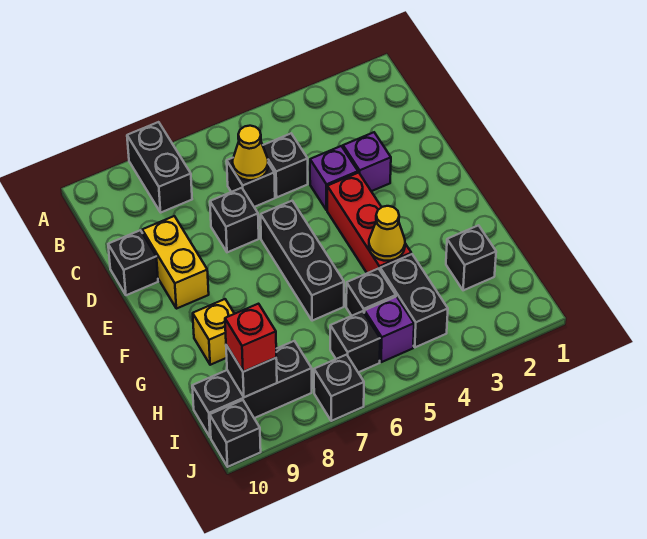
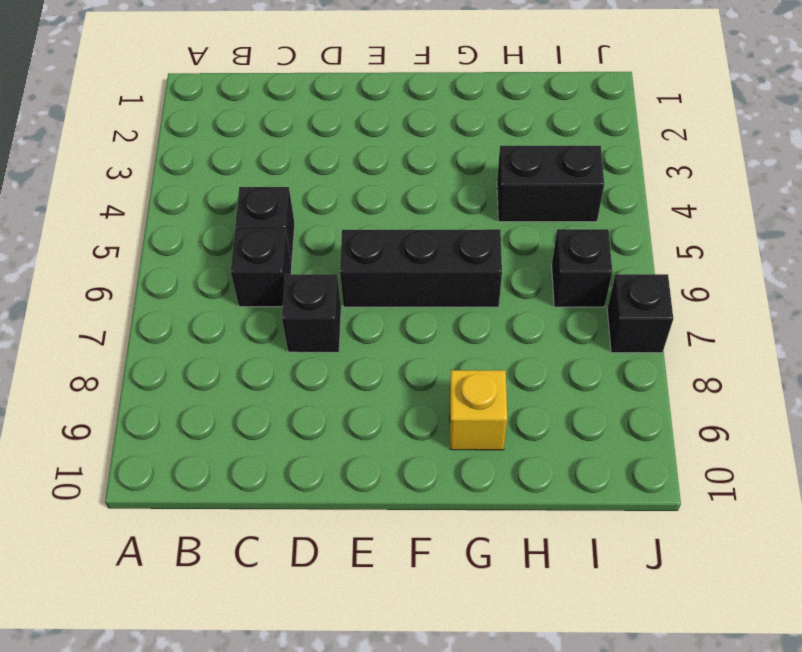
none -> black brick A8:B8 level 1
none -> purple brick D3 level 1
none -> purple brick D4 level 1

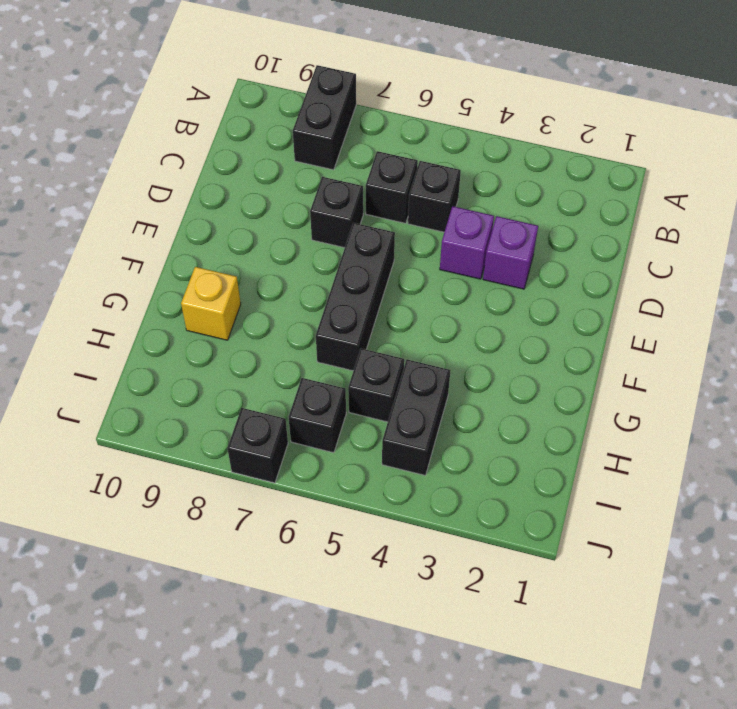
none -> yellow brick D9:E9 level 1
none -> black brick D10 level 1
none -> red brick E4:G4 level 1

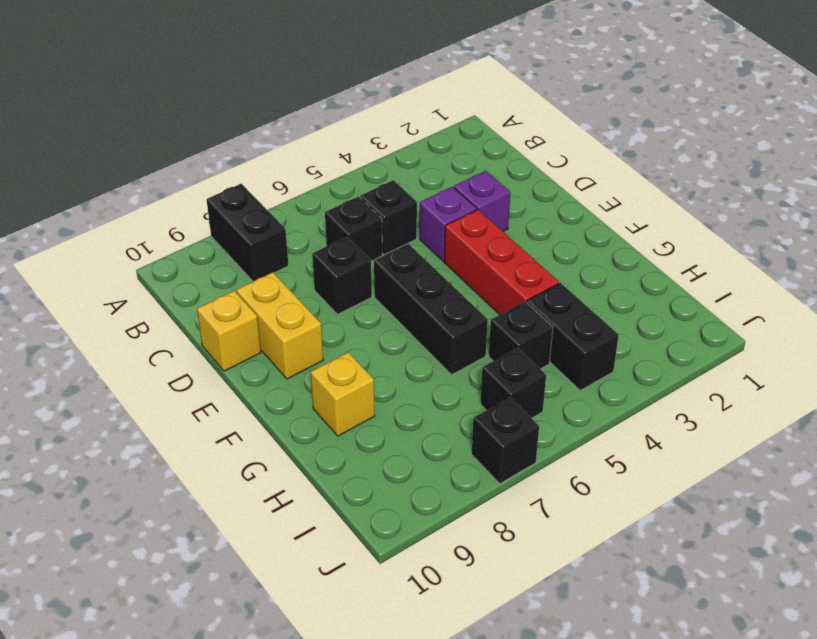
yellow brick D10 level 1 -> black brick D10 level 1
none -> black brick H2 level 1
none -> purple brick I5 level 1
none -> black brick I8:I10 level 1

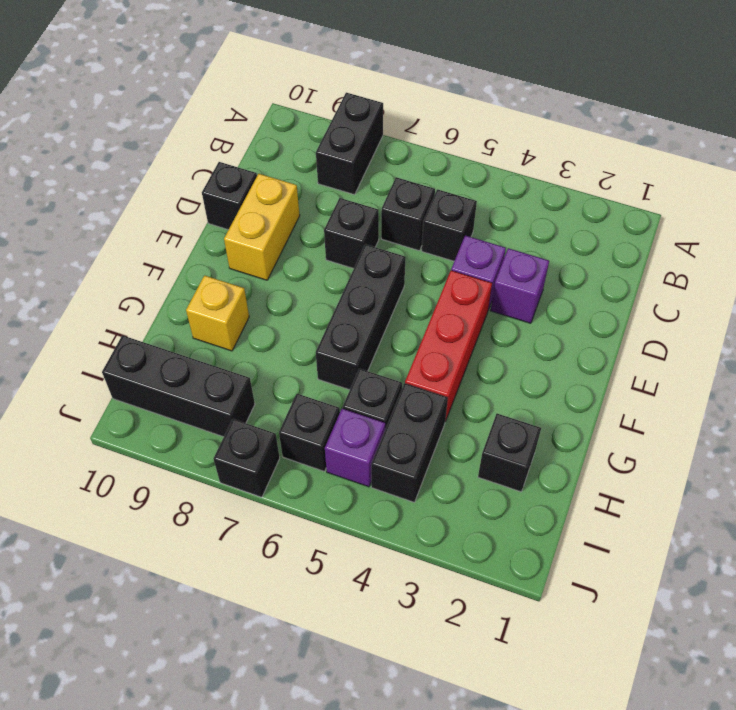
none -> black brick J10 level 1
none -> yellow cone C6 level 2
none -> yellow cone G4 level 2

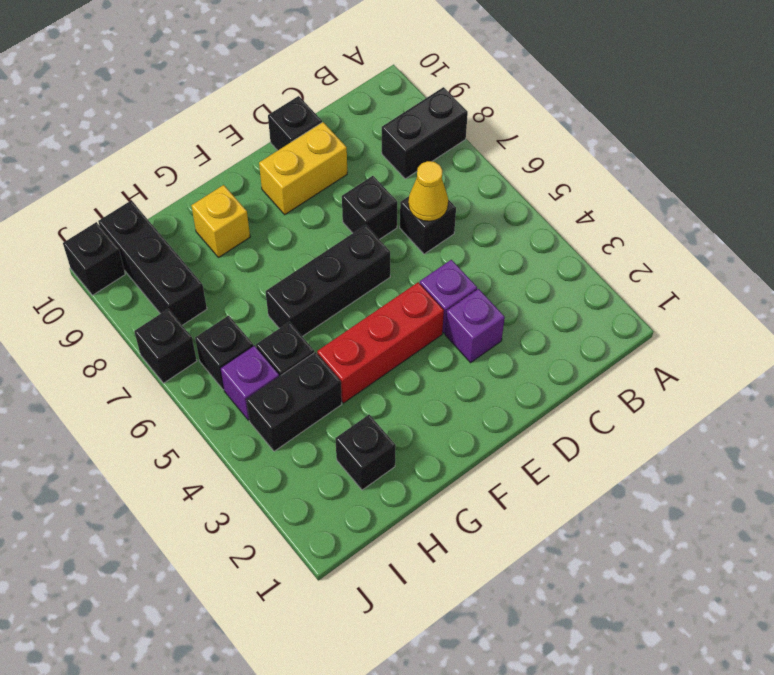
none -> black brick C5 level 1
none -> yellow cone G4 level 2
none -> black brick I9 level 2

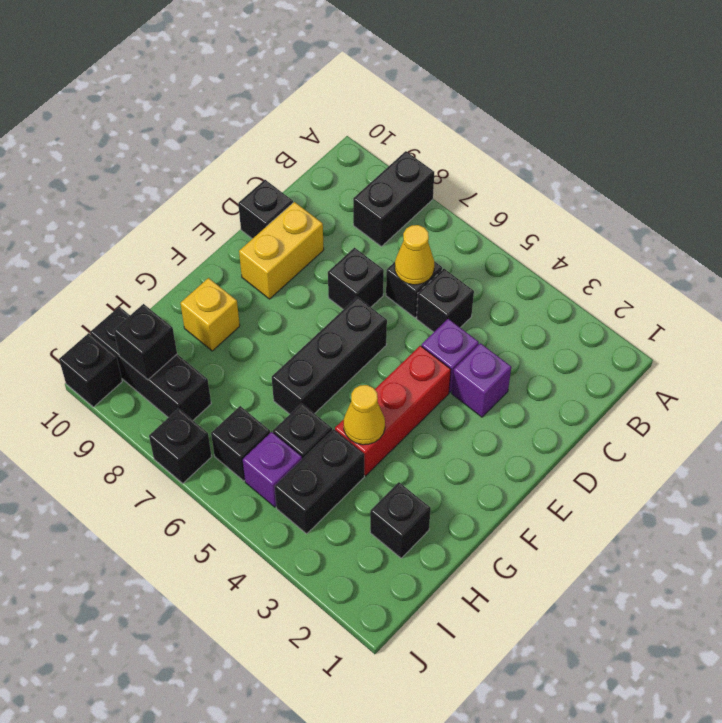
none -> red brick I9 level 3

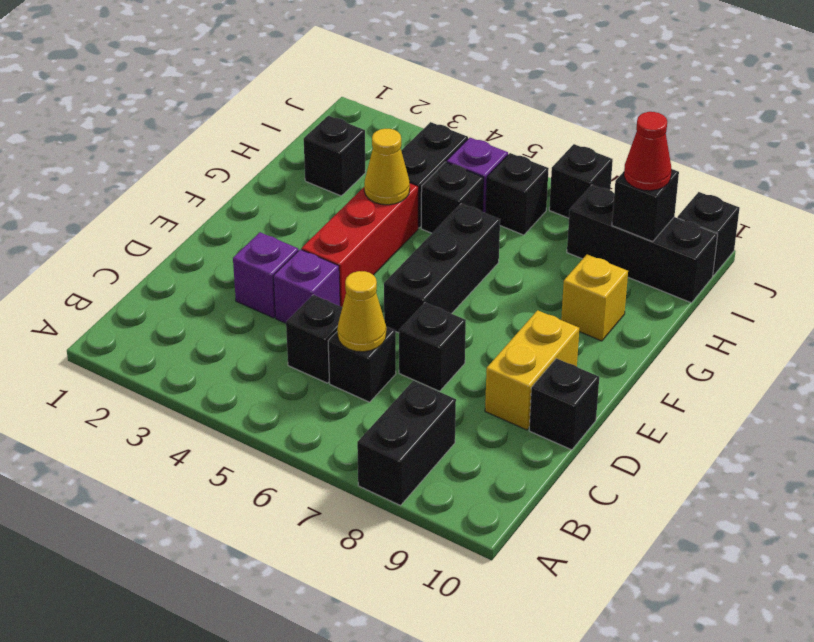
red cone I9 level 3 -> red brick I9 level 3

